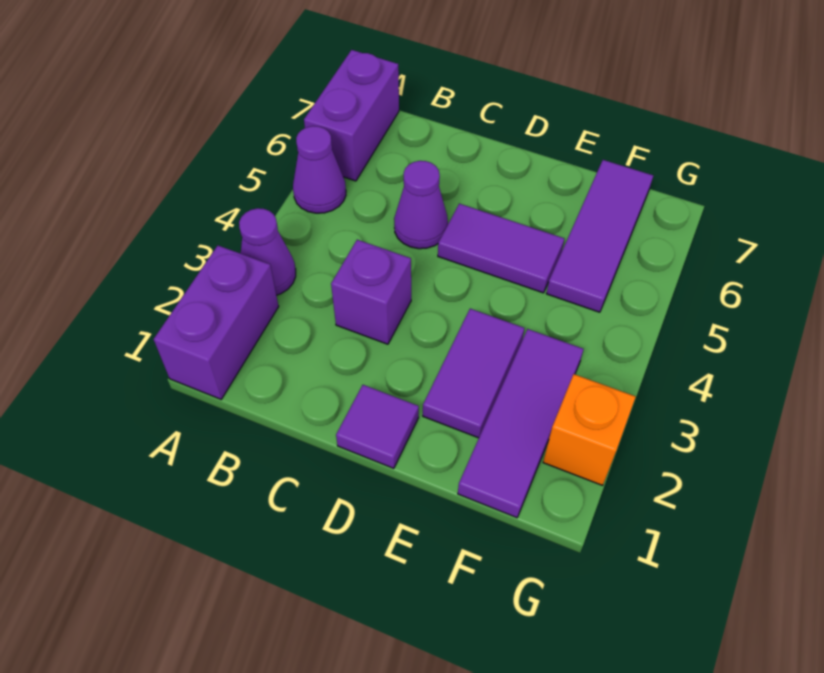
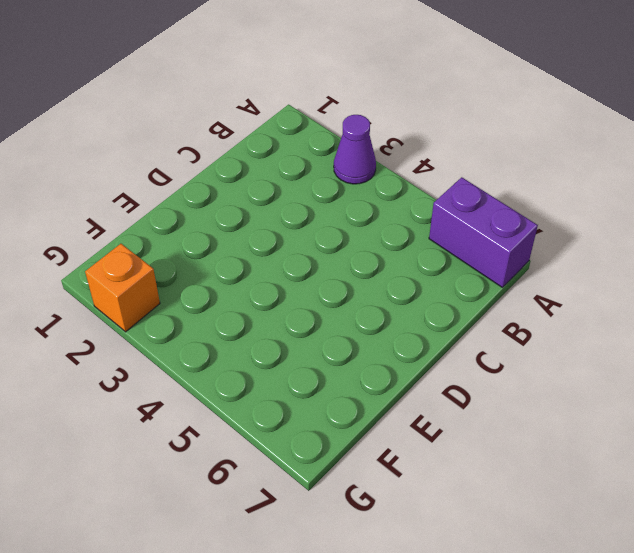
none -> purple brick A1:A2 level 1
none -> purple cone A5 level 1
none -> purple brick C3 level 1

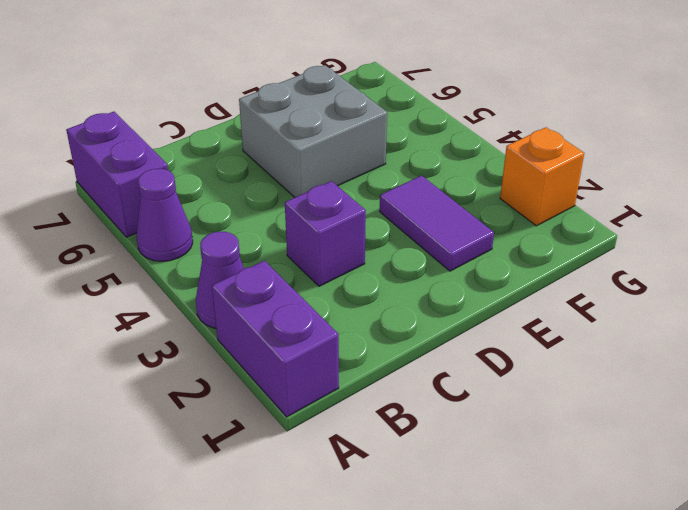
grey brick D5:E6 level 1 -> purple tile D5:E5 level 1
none -> purple cone C5 level 1
none -> purple tile D1 level 1
none -> purple tile F1:F3 level 1

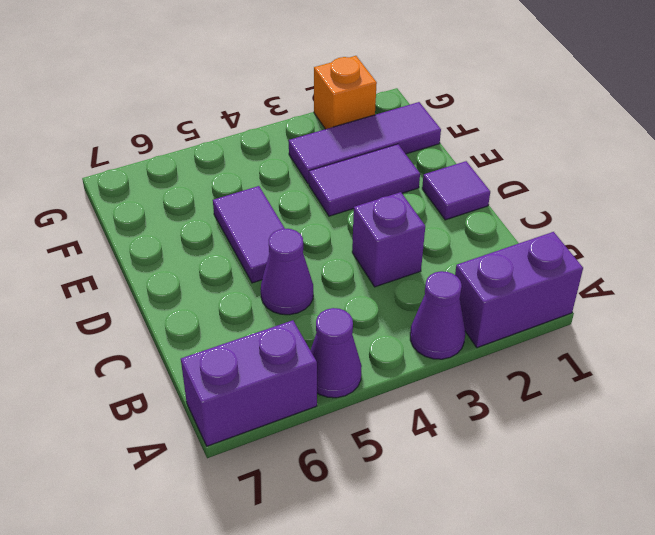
none -> purple tile F5:F7 level 1

